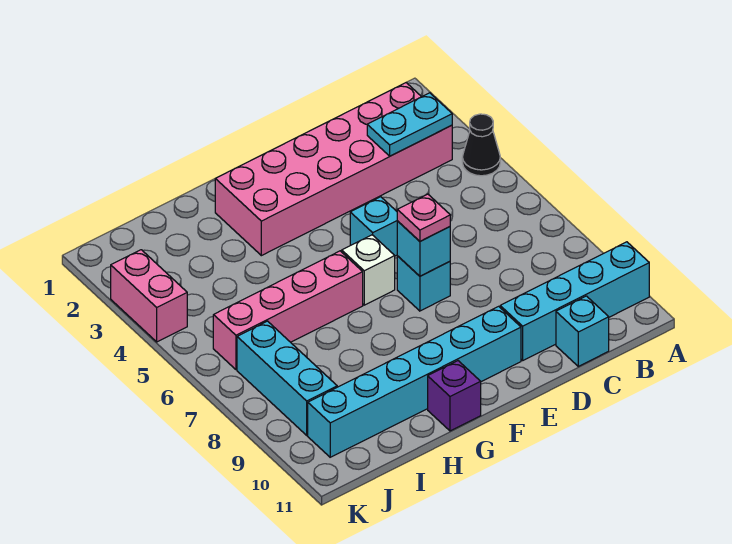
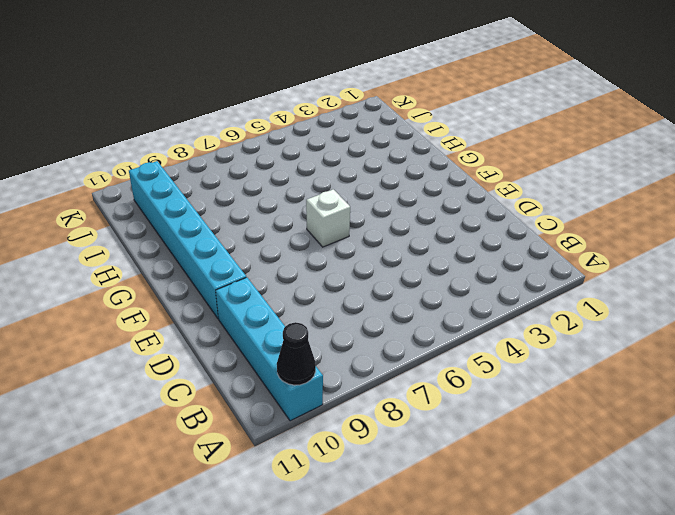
black cone A10 level 2 -> black cone A4 level 1
none -> pink brick B2:G3 level 1
none -> cyan brick C11 level 1
none -> cyan brick E5 level 1

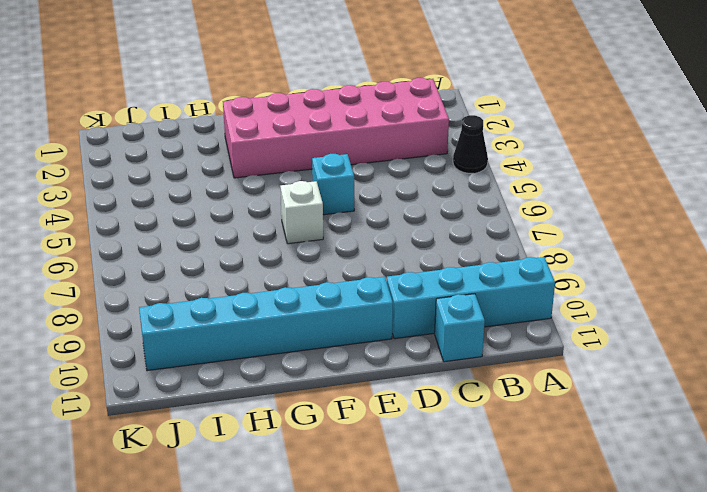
none -> cyan brick E7 level 1
none -> pink brick G6:J6 level 1
none -> purple brick G11 level 1

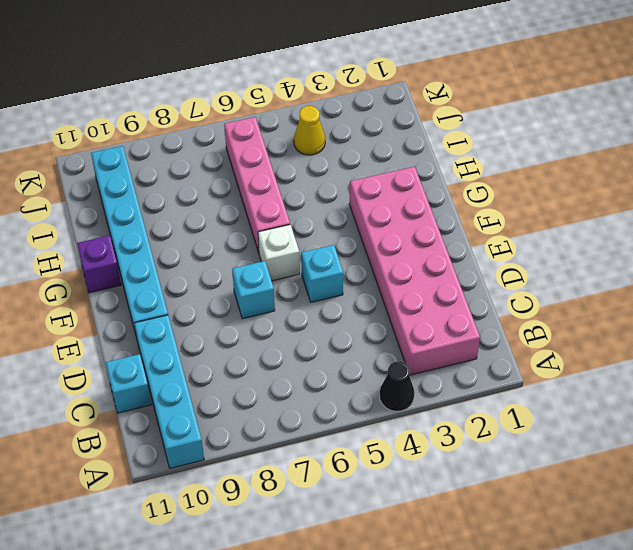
yellow cone J4 level 1 -> none
none -> cyan brick J7:J9 level 1
none -> pink brick K3:K4 level 1
none -> cyan plate B3:C3 level 2

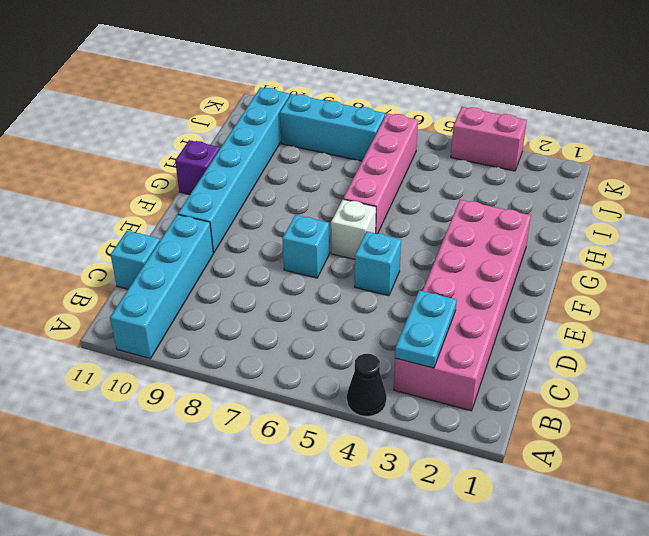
none -> cyan brick E7 level 2
none -> pink plate E7 level 3

